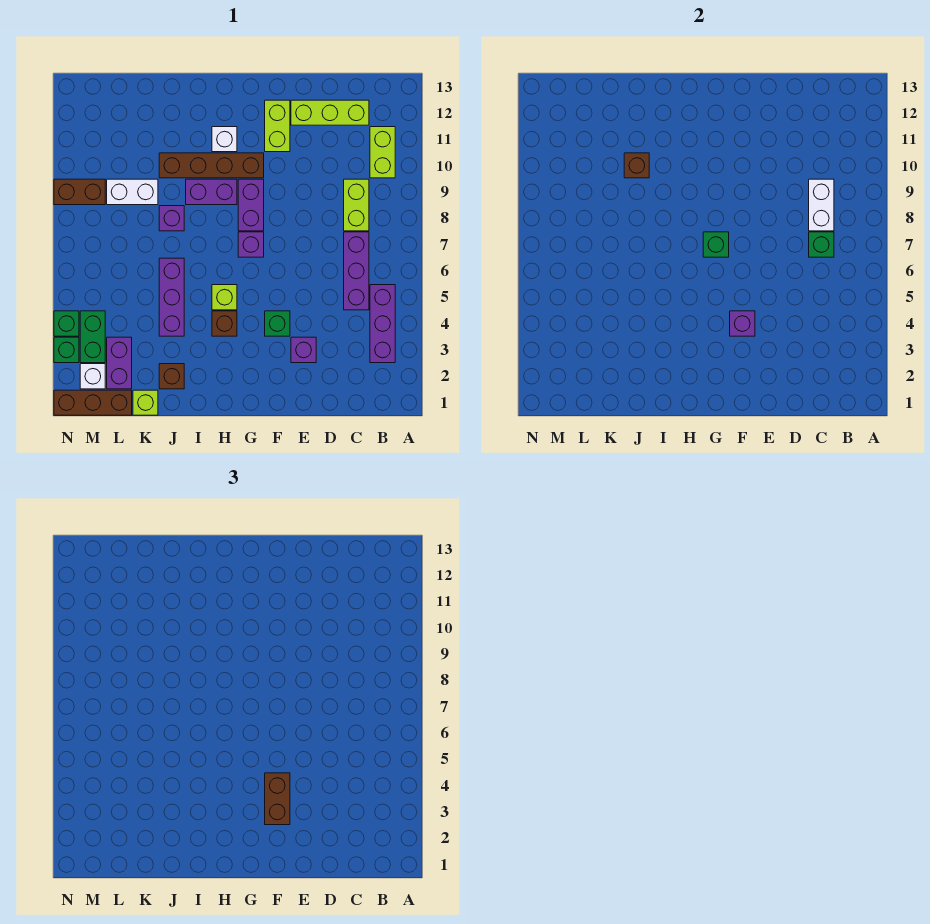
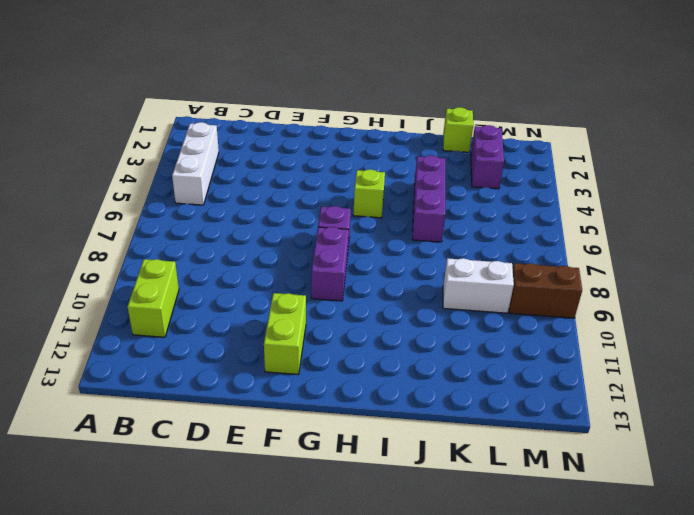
white brick B3:B5 level 1 -> purple brick B3:B5 level 1
none -> purple brick C5:C7 level 1
none -> lime brick C8:C9 level 1
none -> lime brick C12:E12 level 1
none -> purple brick E3 level 1

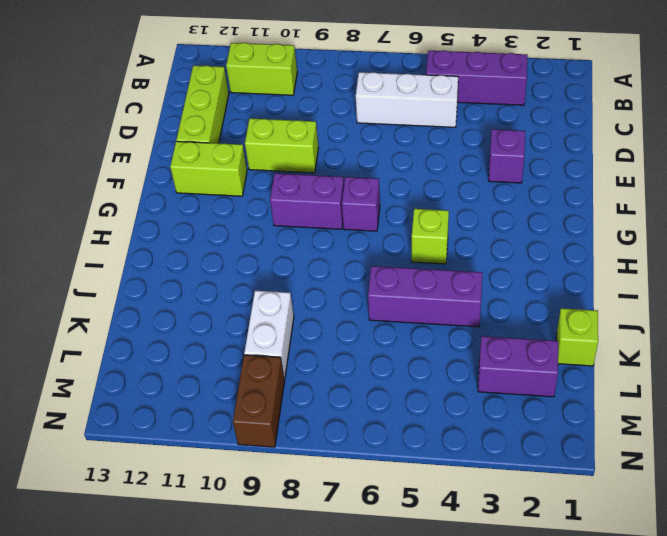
white brick C5:C7 level 1 -> purple brick C5:C7 level 1
lime brick E9:E10 level 1 -> lime brick C8:C9 level 1
none -> green brick F4 level 1
none -> brown brick G10:J10 level 1
none -> brown brick H4 level 1
none -> purple brick H9:I9 level 1

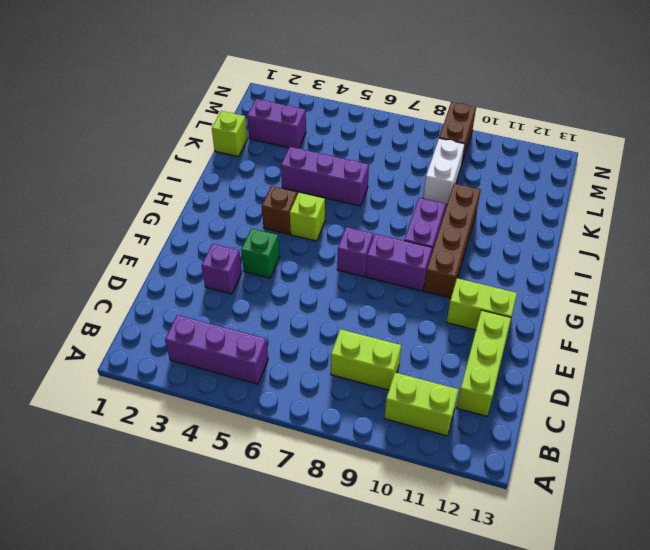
none -> purple brick C5:C7 level 1
none -> white brick H11 level 1
none -> brown brick J2 level 1
none -> purple brick J8 level 1

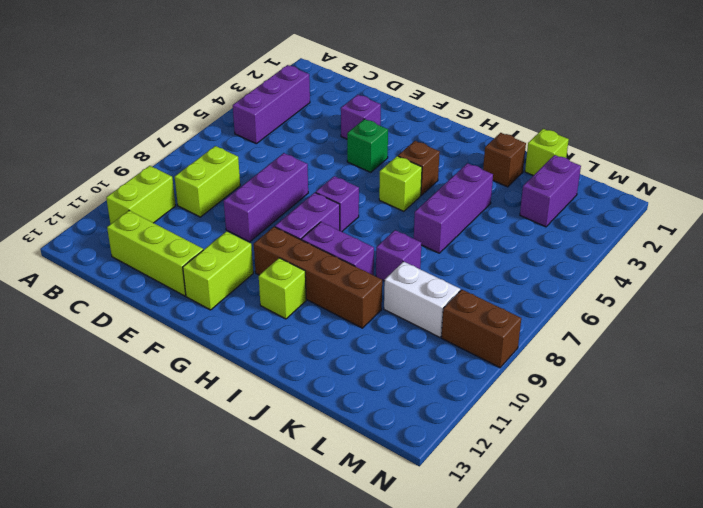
purple brick E7:E9 level 1 -> purple brick C5:C7 level 1
lime brick H11 level 1 -> white brick H11 level 1
none -> brown brick L1:N1 level 1
none -> white brick M2 level 1
none -> green brick M3:M4 level 1
none -> green brick N3 level 1

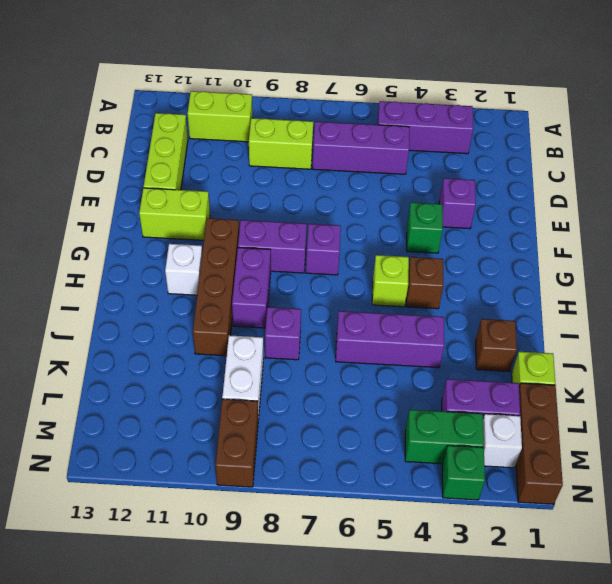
none -> green brick N4 level 1
none -> green brick C7 level 2
none -> white brick C8:C9 level 2
none -> purple brick F4 level 2

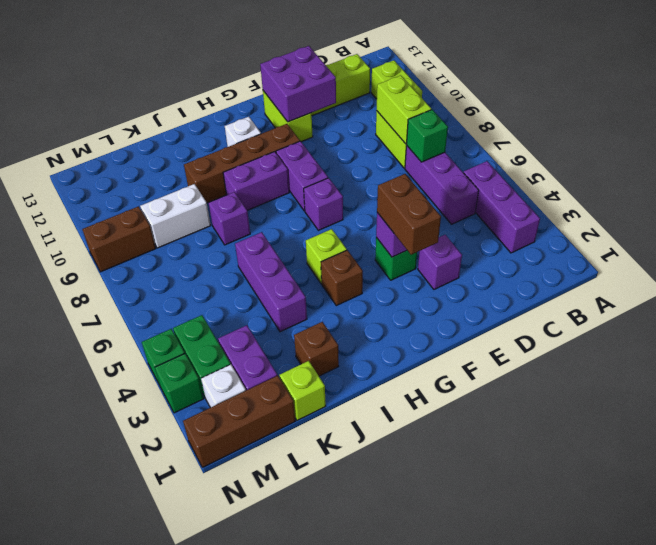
lime brick C8:C9 level 2 -> white brick C8:C9 level 2
purple brick E11:F12 level 2 -> none
none -> green brick G7 level 2
none -> brown brick J10 level 2

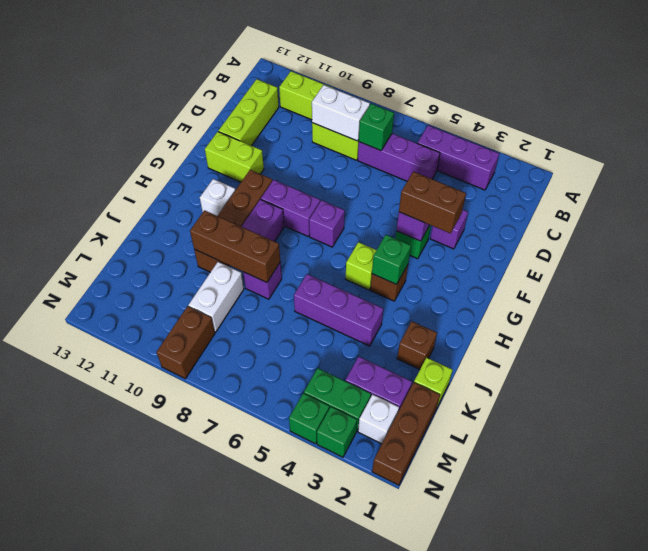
green brick H4 level 2 -> green brick G7 level 2
brown brick J8:J10 level 2 -> brown brick J10 level 2

